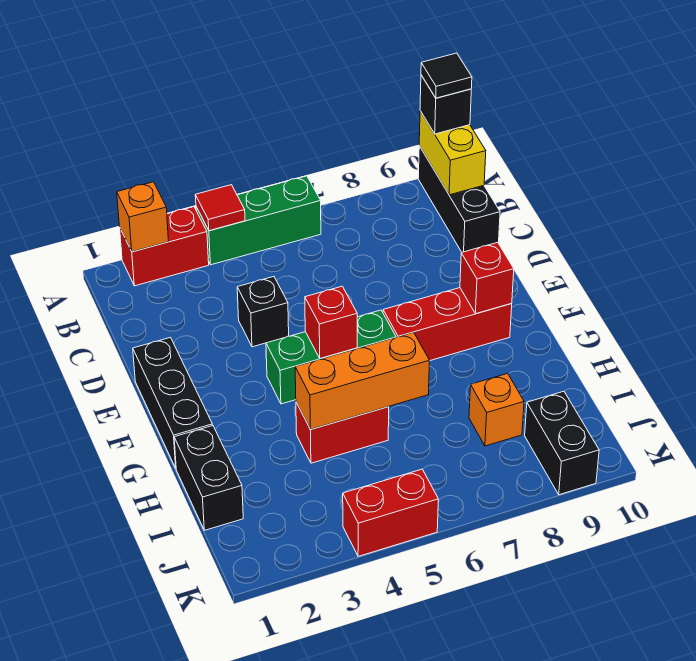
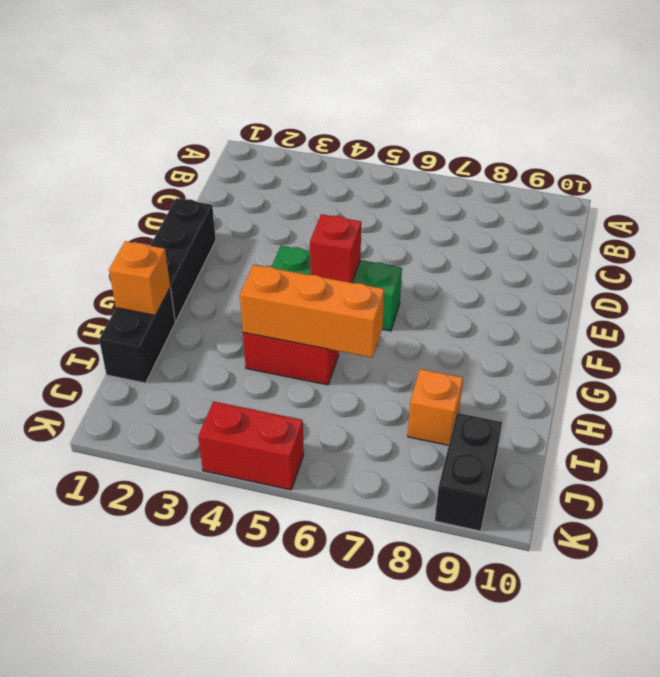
orange brick H1 level 2 -> orange brick A2 level 2
none -> red brick A2:A3 level 1
none -> green brick A4:A6 level 1
none -> black brick A10:C10 level 1

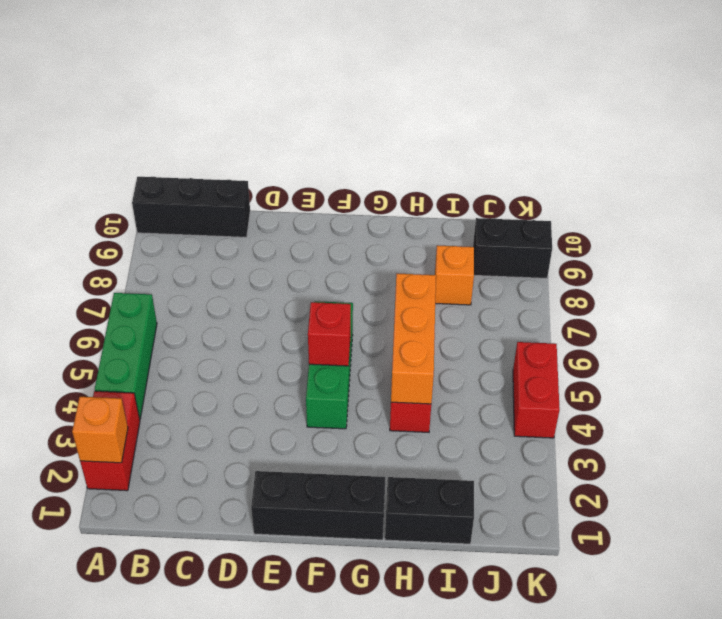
none -> black brick D4 level 1
none -> red brick F7:F9 level 1
none -> red tile A4 level 2

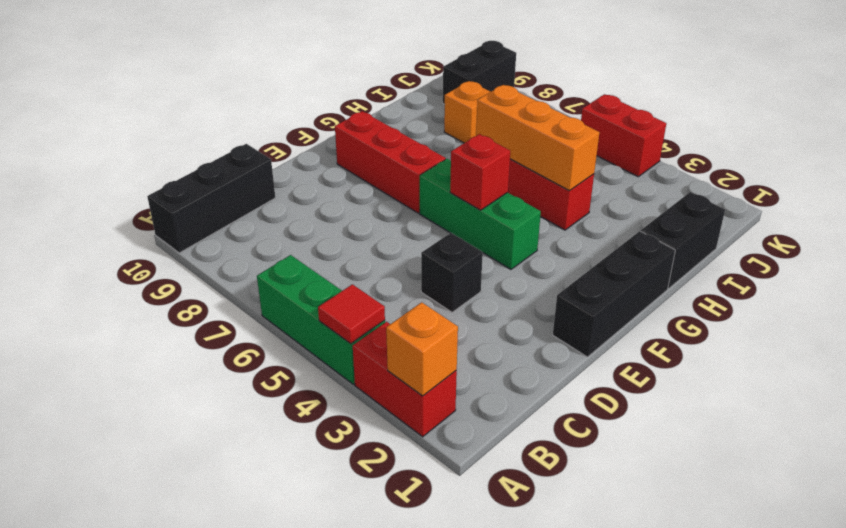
none -> yellow brick A10:B10 level 2
none -> red brick F9 level 2
none -> black brick A10 level 3

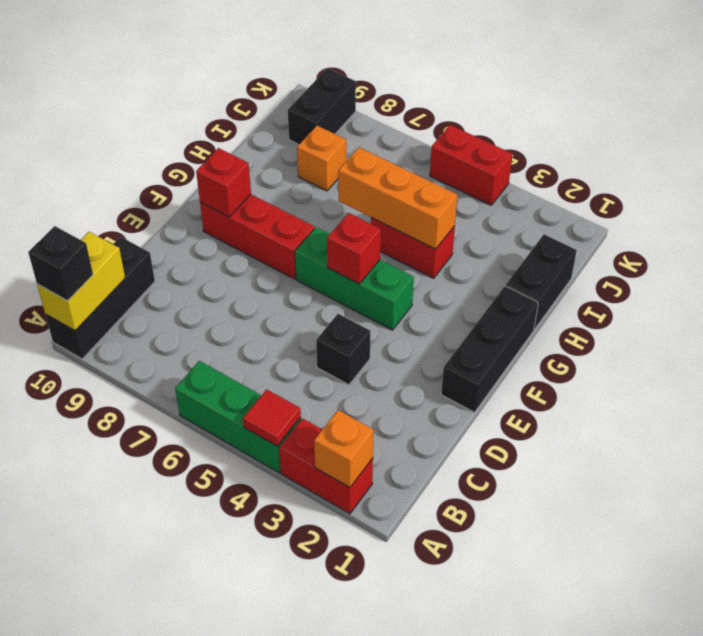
none -> black tile A10 level 4

